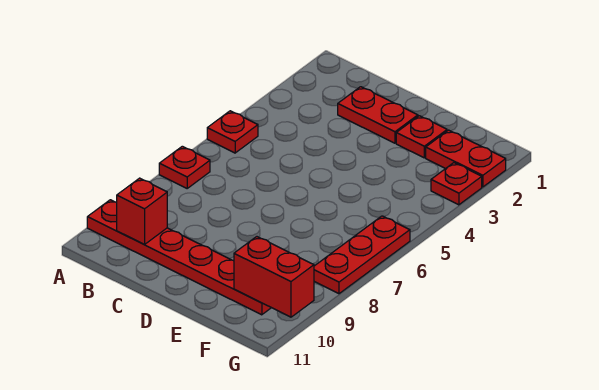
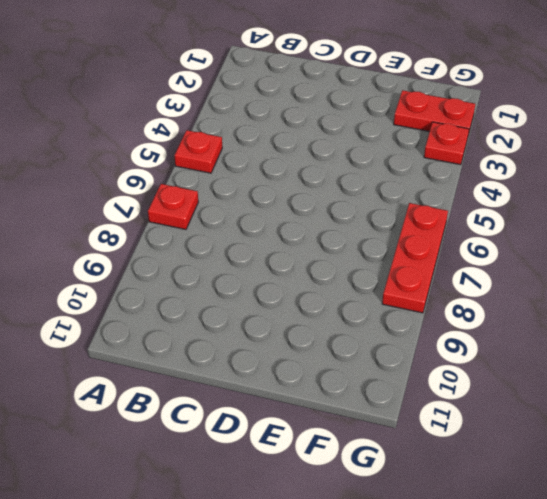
none -> red plate A10:F10 level 1
none -> red plate C2:D2 level 1

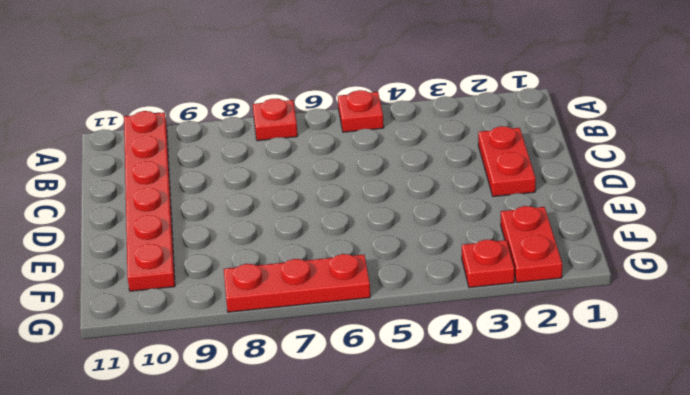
none -> red plate E2 level 1
none -> red brick B10 level 2

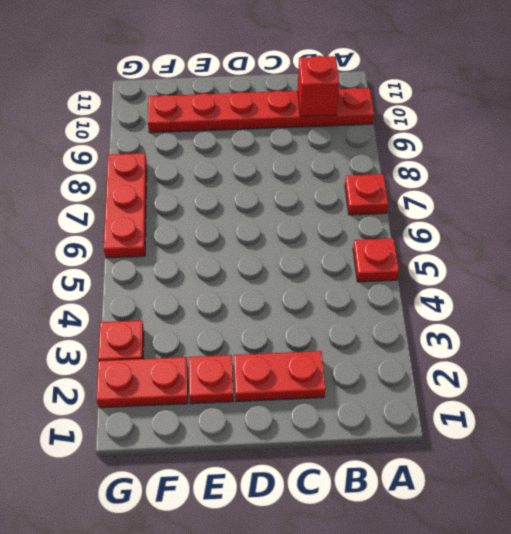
none -> red brick F10:G10 level 2

